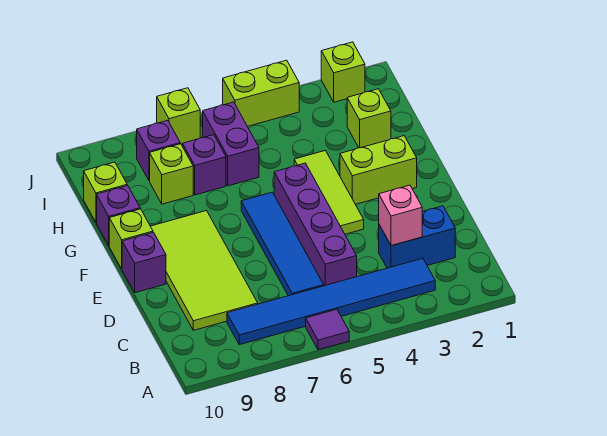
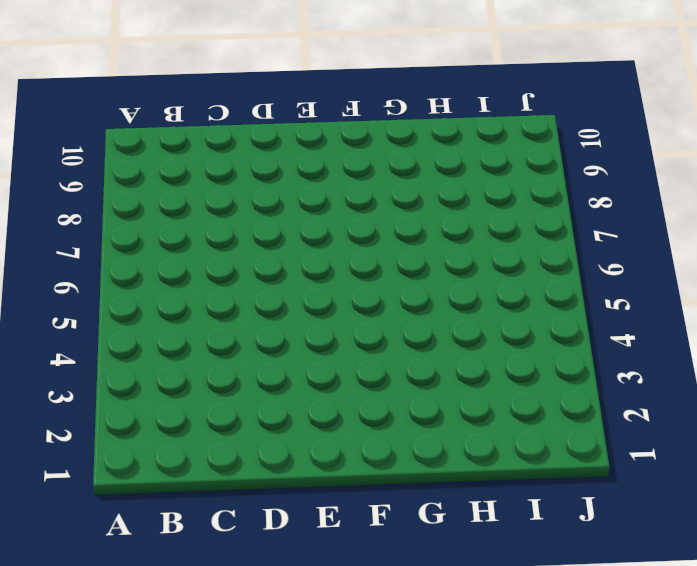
none -> purple tile A6 level 1
none -> blue tile B3:B8 level 1
none -> blue brick C2:C3 level 1

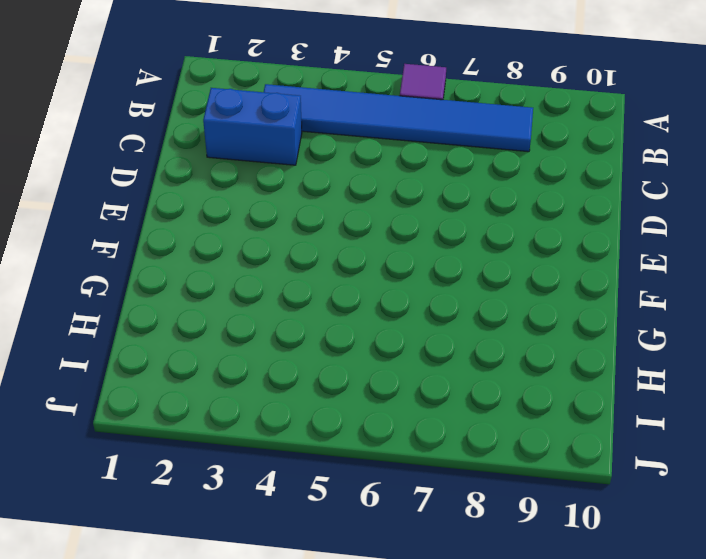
none -> purple brick C5:F5 level 1
none -> blue tile C6:F6 level 1
none -> lime tile C8:F9 level 1

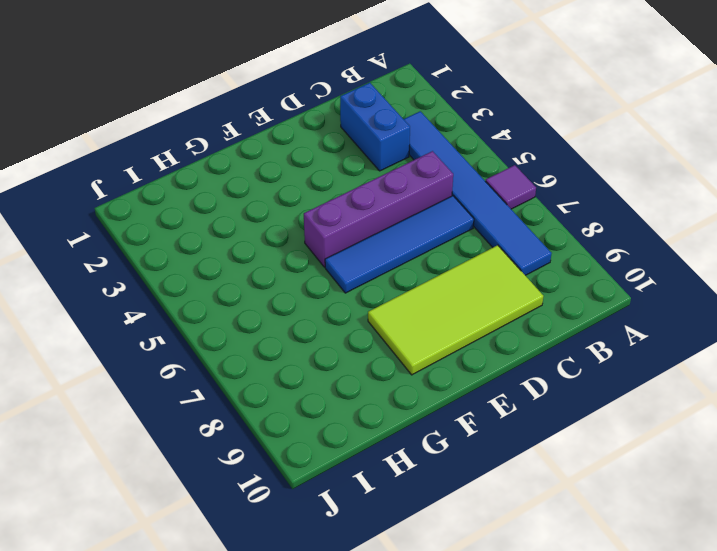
none -> lime tile E4:G4 level 1
none -> purple brick E10 level 1
none -> lime brick F2:F3 level 1

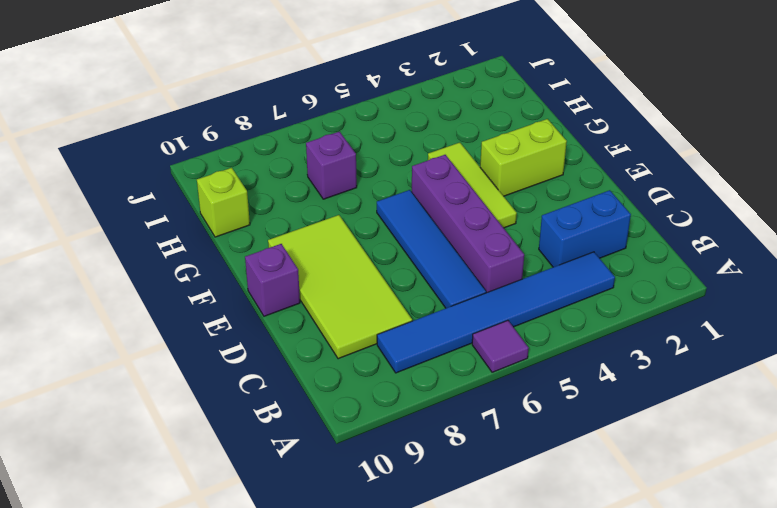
none -> lime brick F10 level 1
none -> purple brick G10 level 1
none -> lime brick H2 level 1

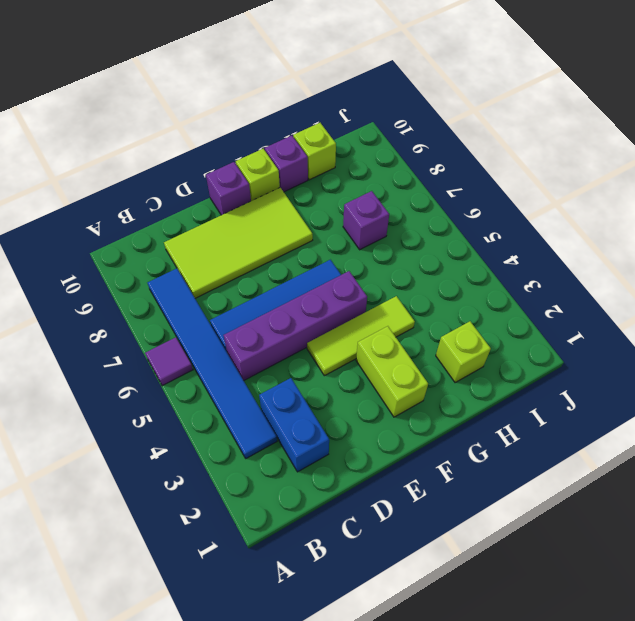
none -> purple brick H6:I6 level 1
none -> lime brick H8 level 1
none -> purple brick I8 level 1

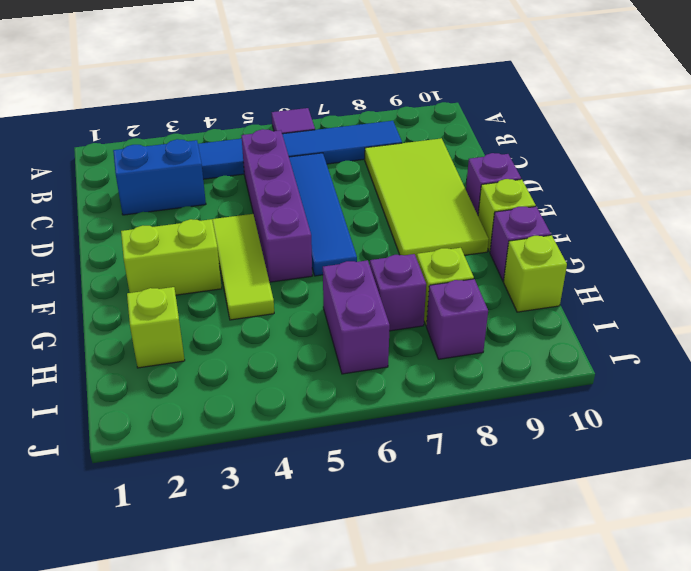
none -> lime brick J2 level 1
none -> lime brick J4:J5 level 1
none -> lime brick J7 level 1

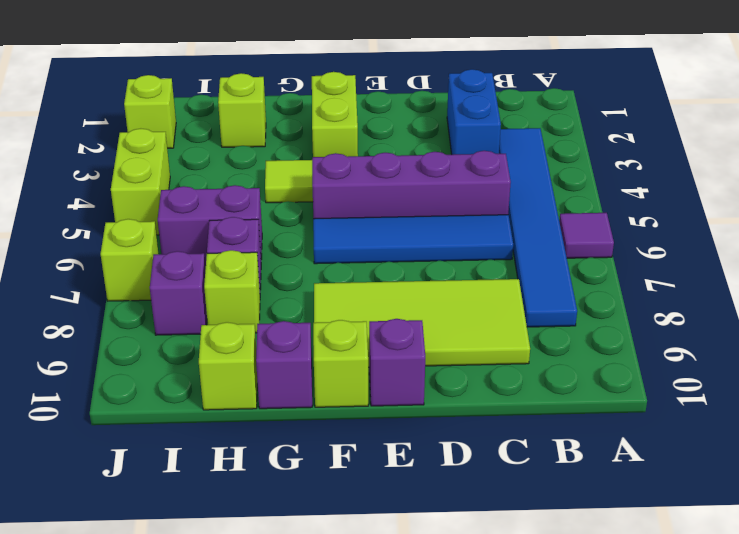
none -> pink brick C3 level 2

